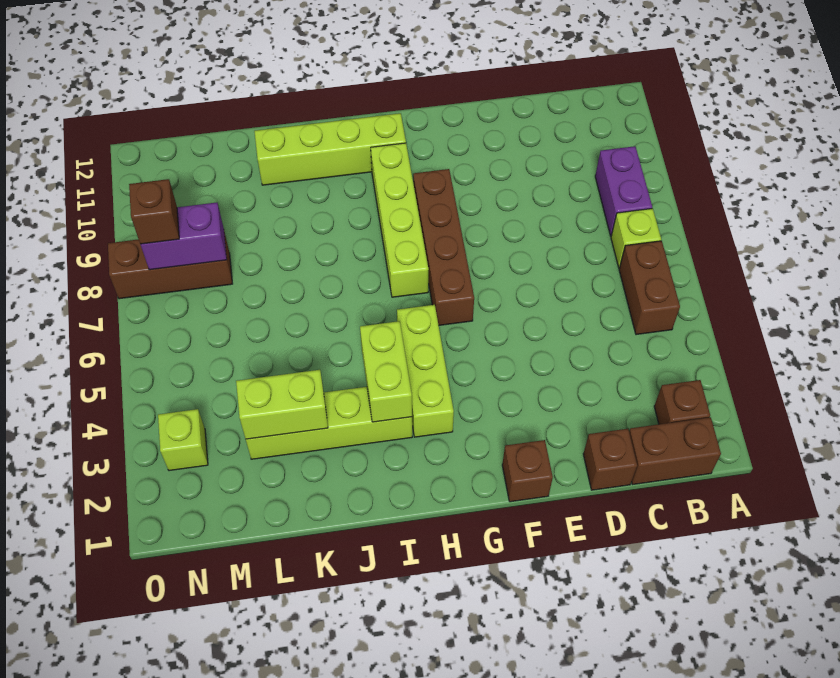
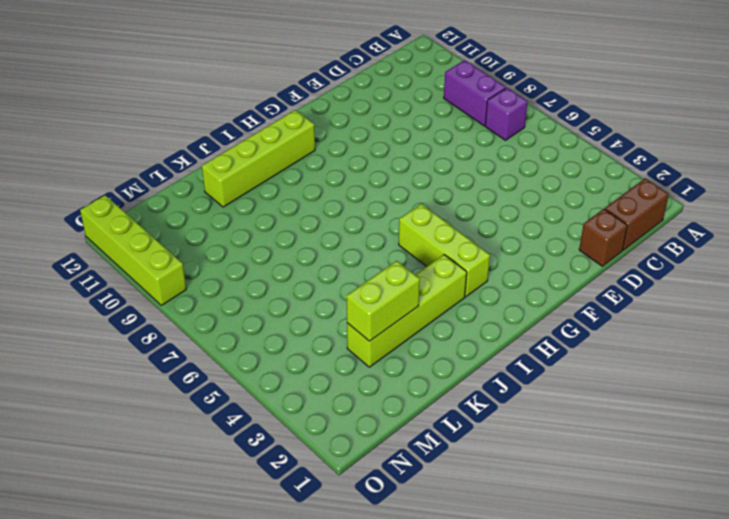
purple brick B7 level 1 -> lime brick B7 level 1
lime brick O9:O12 level 1 -> lime brick H7:H10 level 1
none -> brown brick B2 level 1
none -> brown brick B5:B6 level 1
none -> brown brick F1 level 1

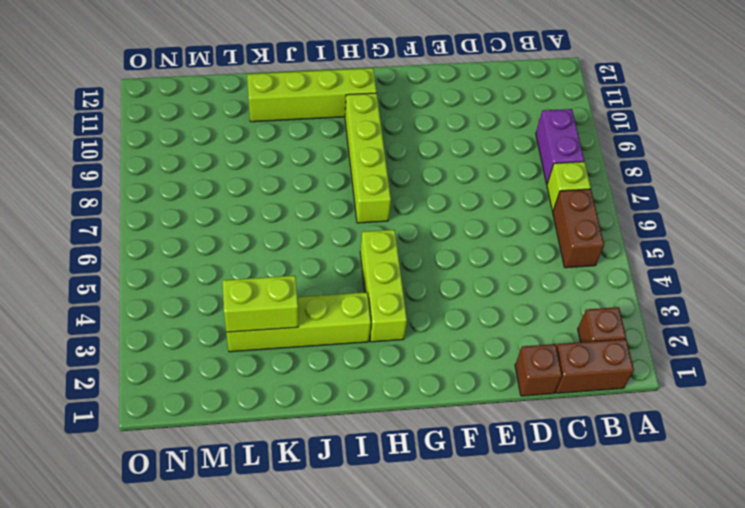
none -> brown brick F1 level 1
none -> brown brick G6:G9 level 1
none -> brown brick M8:O8 level 1

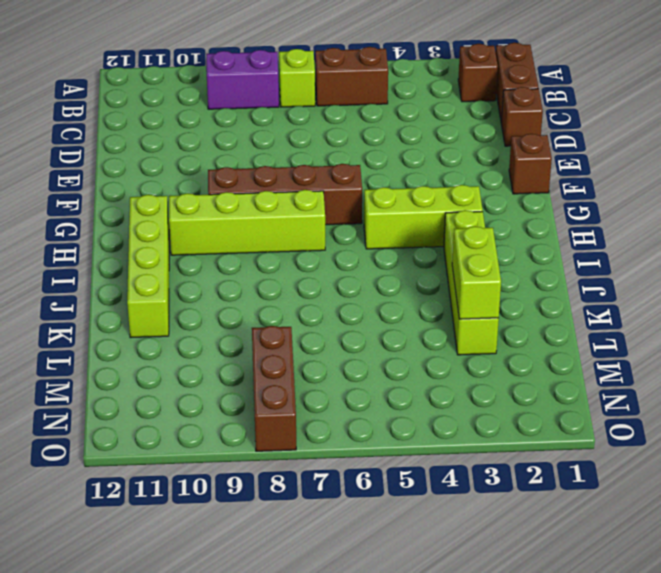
none -> lime brick N3 level 1
none -> lime brick I3:I4 level 2
none -> purple brick M8:N8 level 2

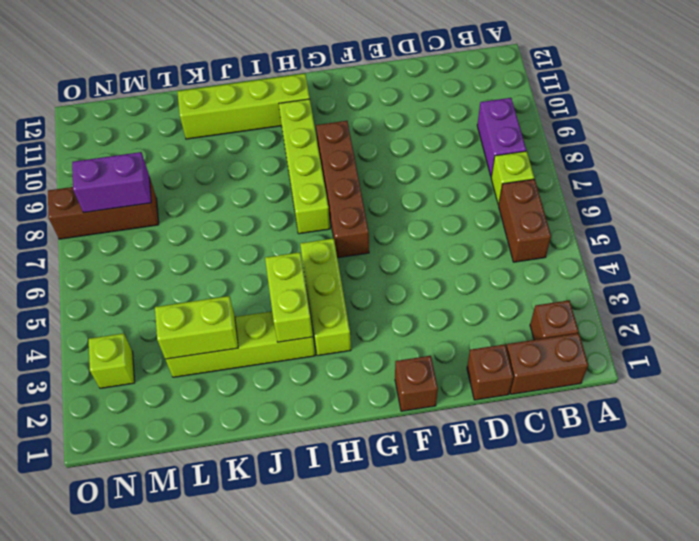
none -> brown brick N8 level 3

